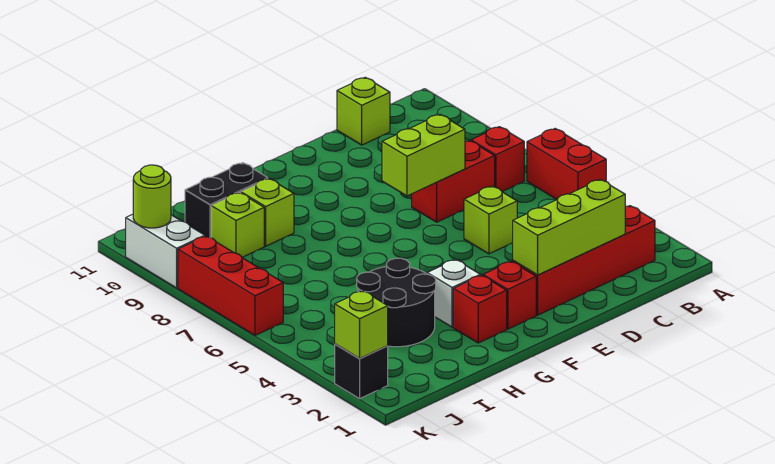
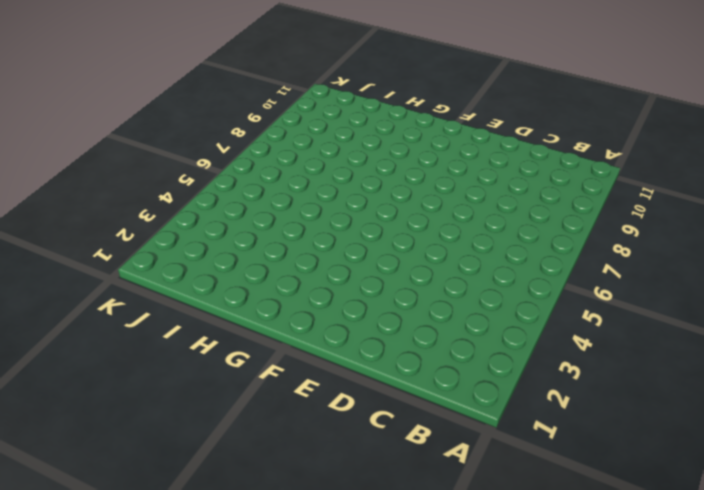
none -> red brick A5:A6 level 1
none -> red brick B2:E2 level 1
none -> red brick B7 level 1

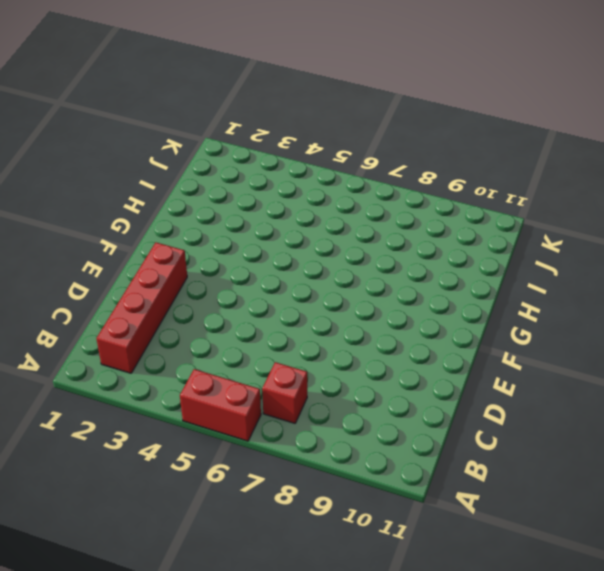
none -> red brick C7:D7 level 1
none -> lime brick C11 level 1
none -> lime brick D5 level 1

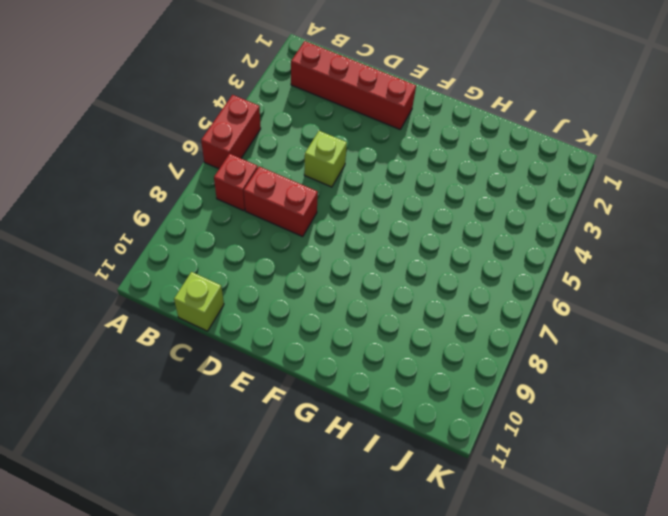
none -> red brick F2 level 1
none -> red brick G2 level 1
none -> white brick G3 level 1

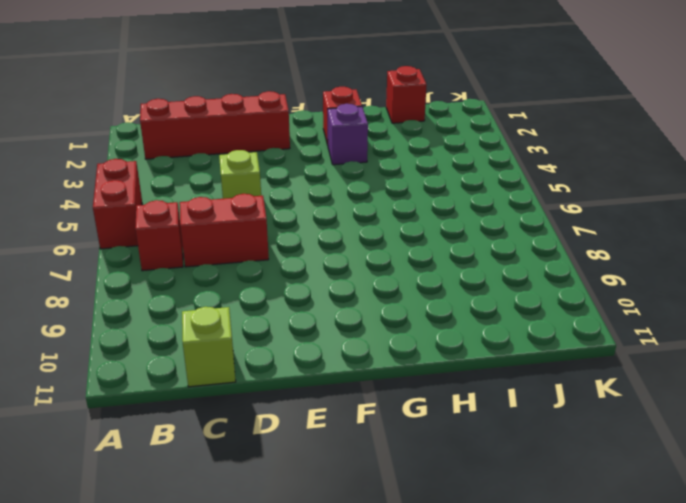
purple brick G3 level 1 -> white brick G3 level 1
red brick I1 level 1 -> red brick F2 level 1
none -> black round brick H3:I4 level 1
none -> lime brick H9 level 1
none -> black brick H10:I10 level 1

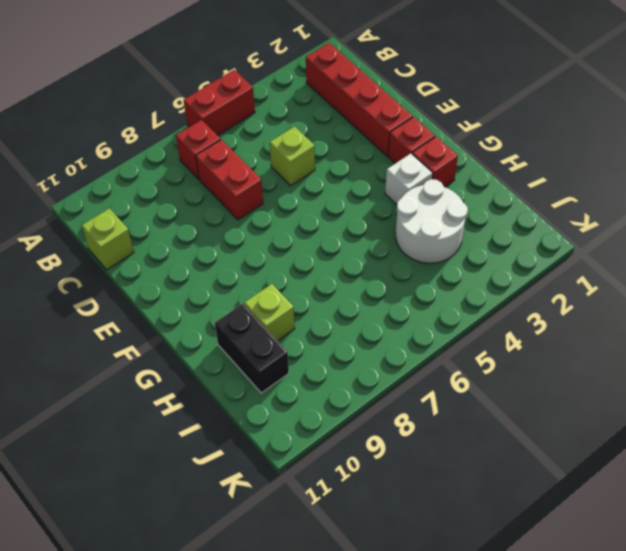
white round brick H3:I4 level 1 -> black round brick H3:I4 level 1
none -> lime brick I9 level 1
none -> black brick K2 level 1
none -> red brick K6:K8 level 1

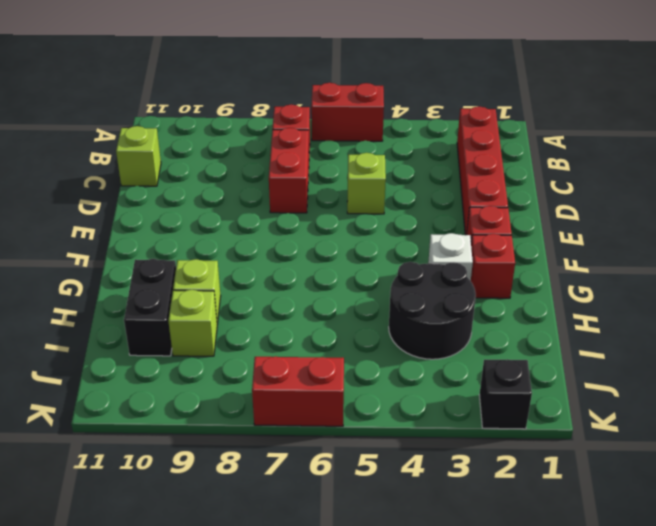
red brick K6:K7 level 1 -> red brick K6:K8 level 1
none -> white brick K9:K10 level 1
none -> lime brick C2:E2 level 2
none -> lime brick D7:E7 level 2

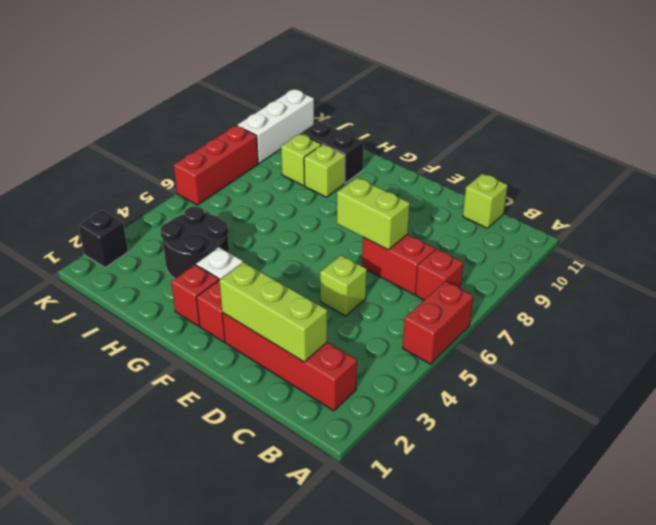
white brick K9:K11 level 1 -> white brick K9:K10 level 1
none -> lime brick K2 level 2
none -> lime round brick K10 level 2

